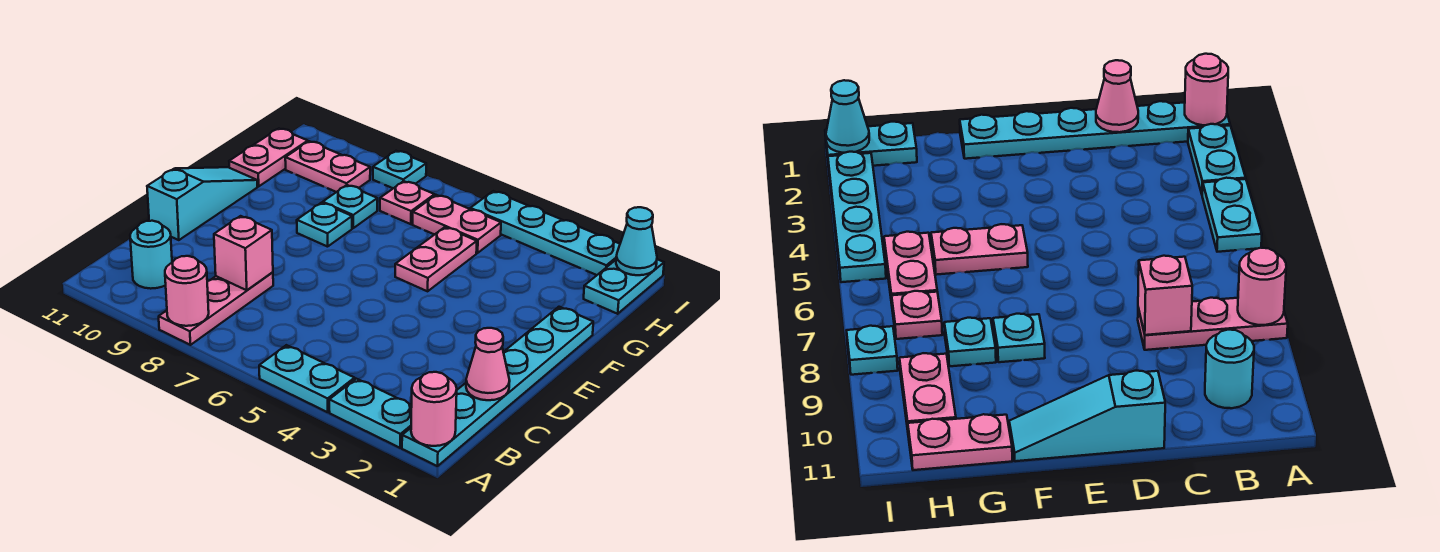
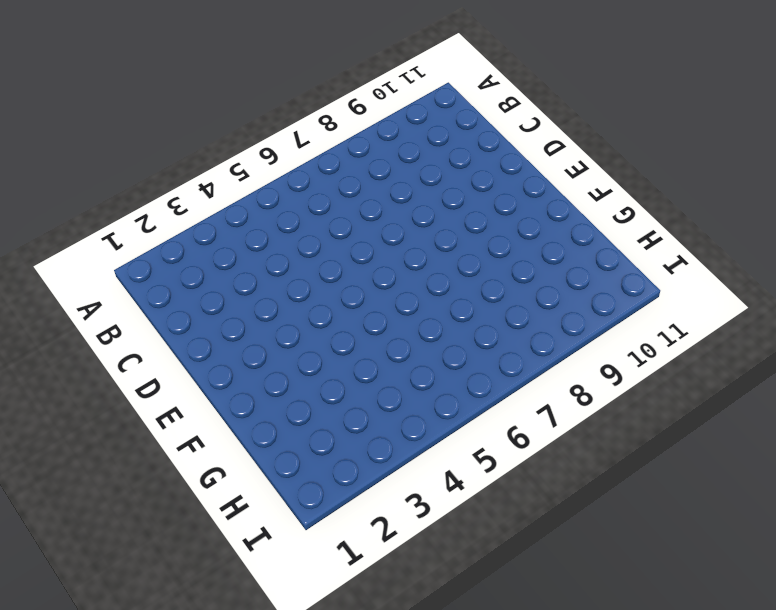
none -> cyan plate A1:F1 level 1
none -> cyan plate A2:A3 level 1
none -> cyan plate A4:A5 level 1

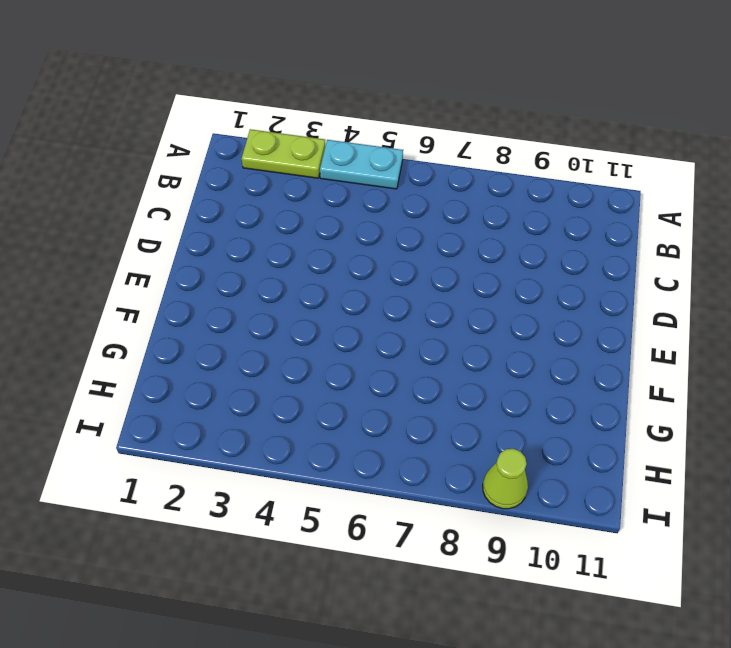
lime plate A2:A3 level 1 -> cyan plate A2:A3 level 1
lime cone I9 level 1 -> none
none -> cyan plate A1:F1 level 1
none -> pink plate A8:C8 level 1
none -> cyan round brick B10 level 1

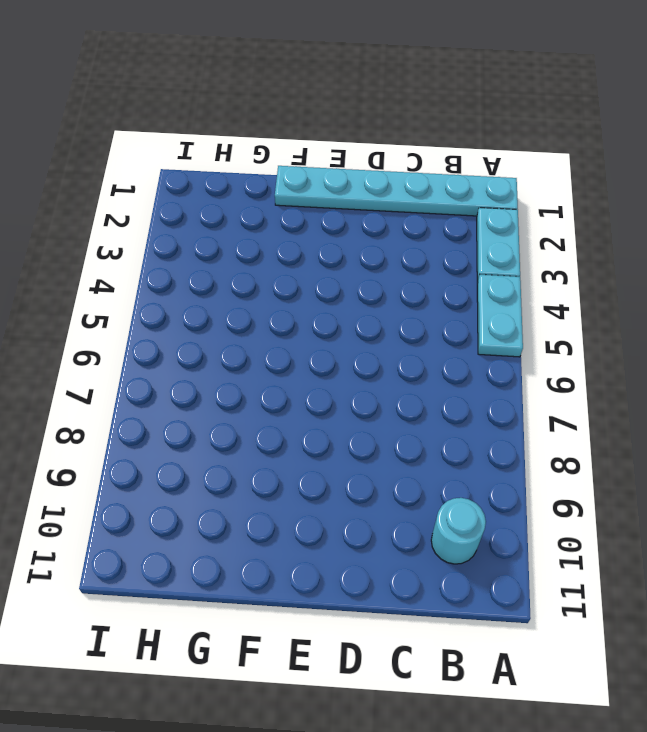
none -> pink plate A8:C8 level 1
none -> cyan slope D11:F11 level 1 top D
none -> pink plate F5:G5 level 1

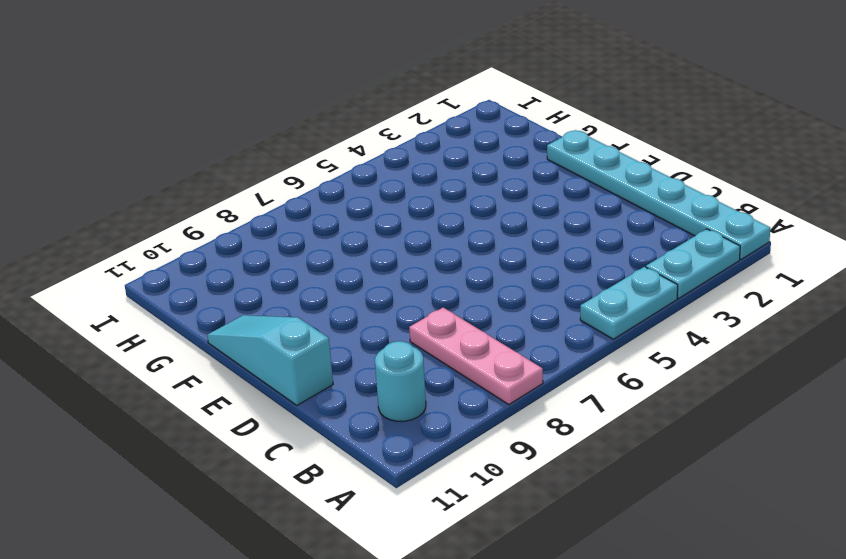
none -> pink plate F5:G5 level 1
none -> cyan plate F8 level 1
none -> cyan plate G8 level 1

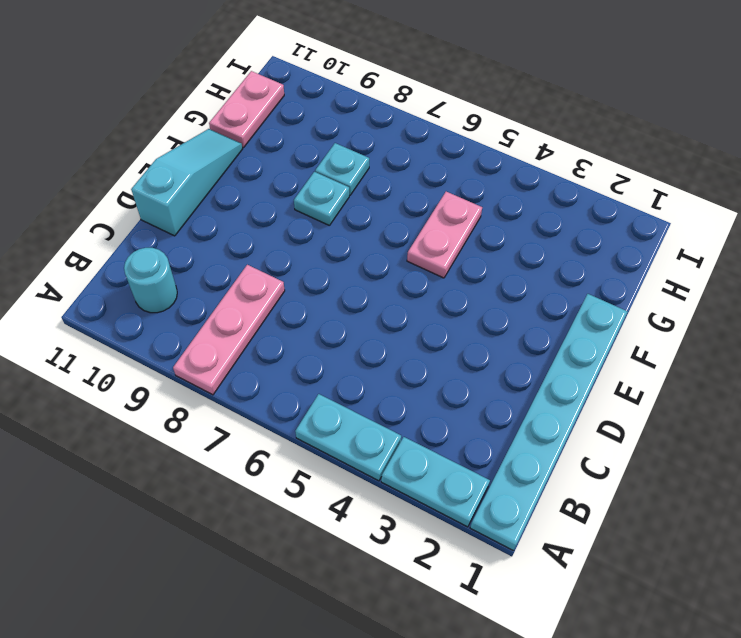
none -> cyan plate H1:I1 level 1
none -> pink plate H5:H6 level 1
none -> pink plate H7 level 1

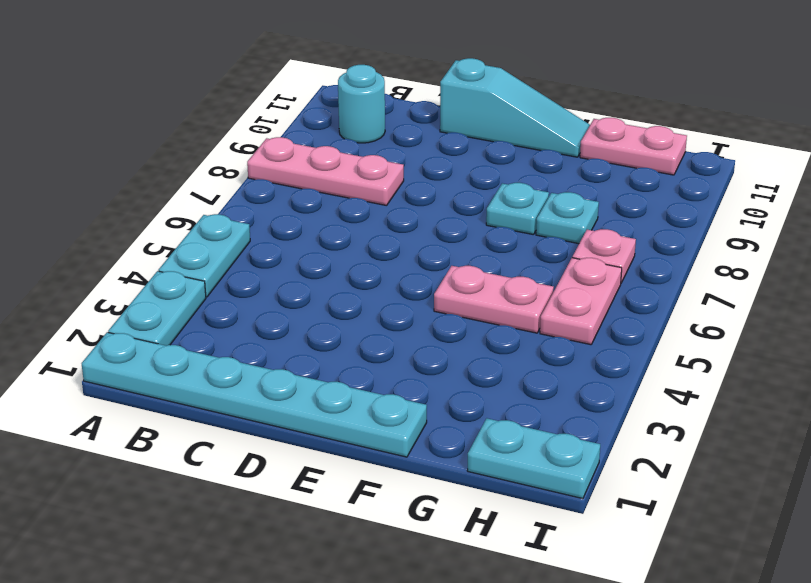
none -> pink plate H9:H10 level 1
none -> cyan plate I2:I5 level 1
none -> cyan plate I8 level 1

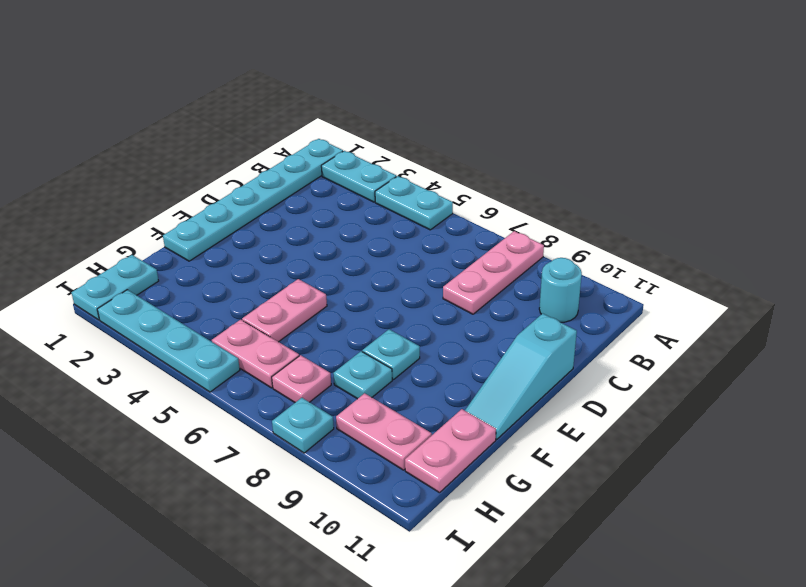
none -> pink round brick A1 level 2
none -> pink round brick A8 level 2
none -> pink cone C1 level 2

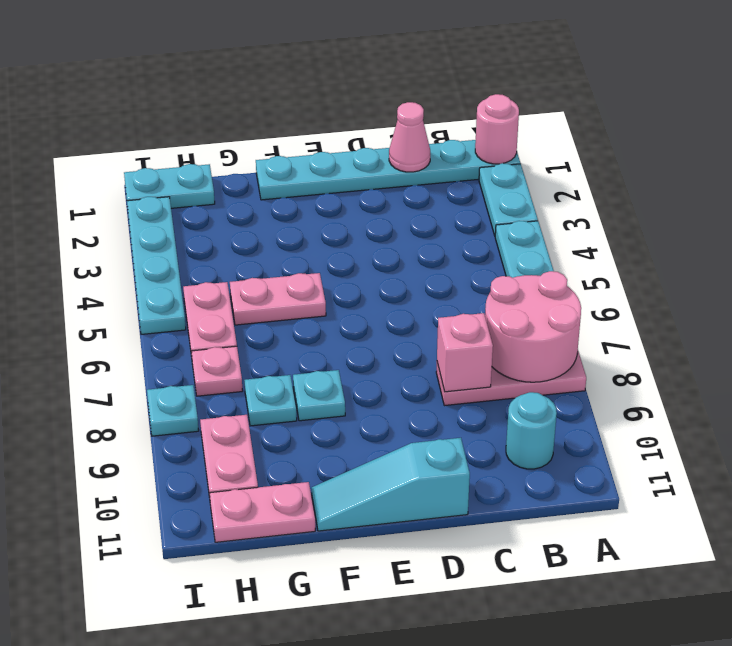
pink round brick A7:B8 level 2 -> pink round brick A8 level 2
none -> cyan cone I1 level 2

